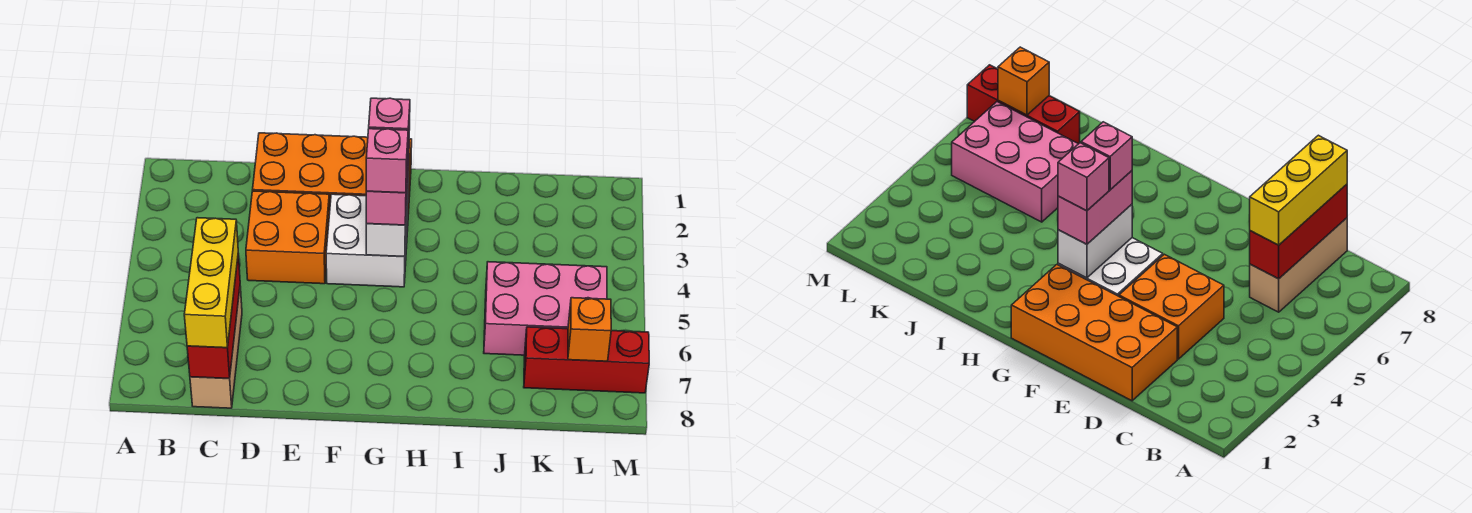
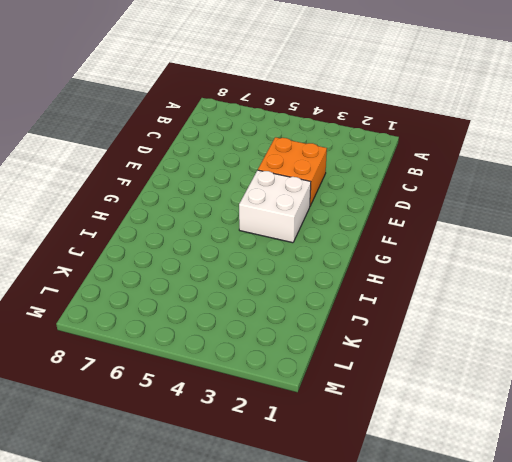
none -> tan brick C6:C8 level 1
none -> orange brick D1:G2 level 1
none -> pink brick J5:L6 level 1

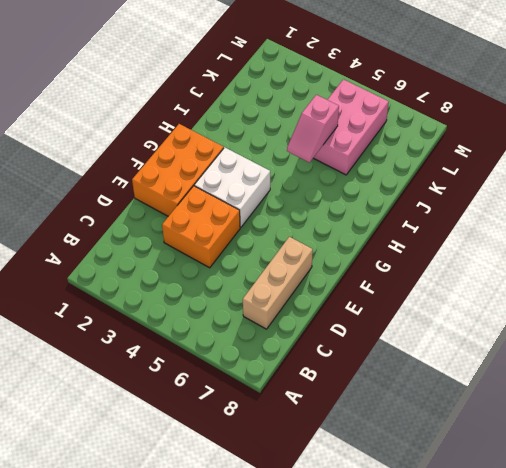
tan brick C7:E7 level 1 -> tan brick C6:C8 level 1
orange brick E1:G2 level 1 -> orange brick D1:G2 level 1
pink slope I5:J5 level 2 top J -> none
none -> red brick K7:M7 level 1
none -> red brick C6:C8 level 2
none -> white brick G3:G4 level 2

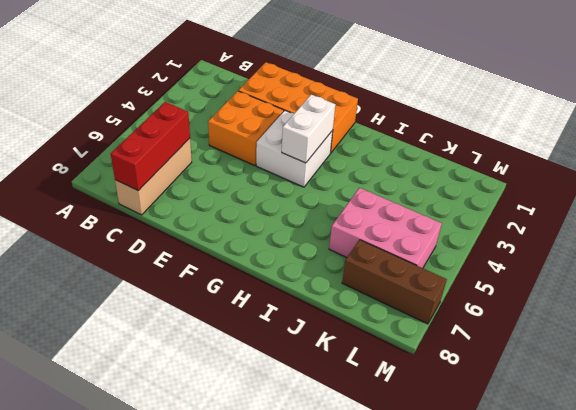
brown brick K7:M7 level 1 -> red brick K7:M7 level 1
none -> orange brick L7 level 2
none -> yellow brick C6:C8 level 3
none -> pink brick G3:G4 level 3

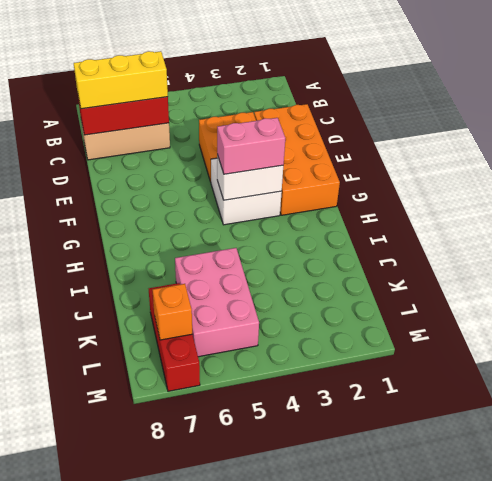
none -> pink brick G3 level 4
none -> pink brick G4 level 4

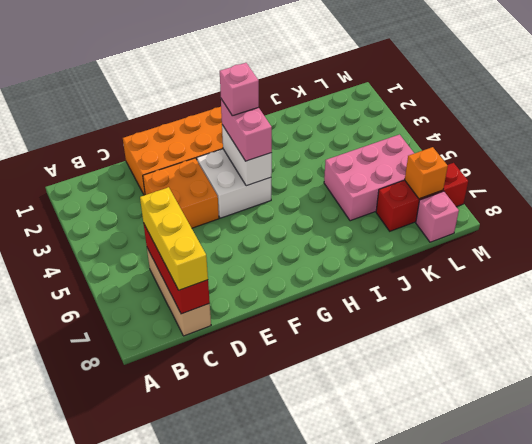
pink brick L8 level 1 -> pink brick G4 level 4

